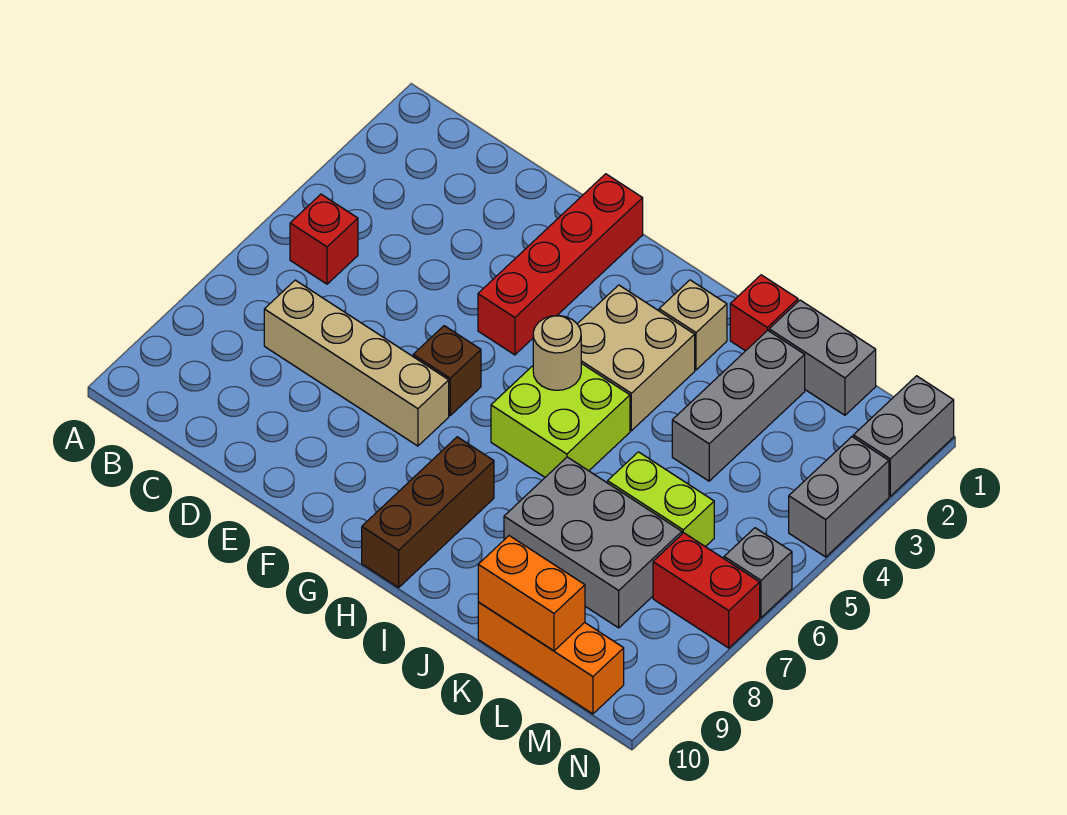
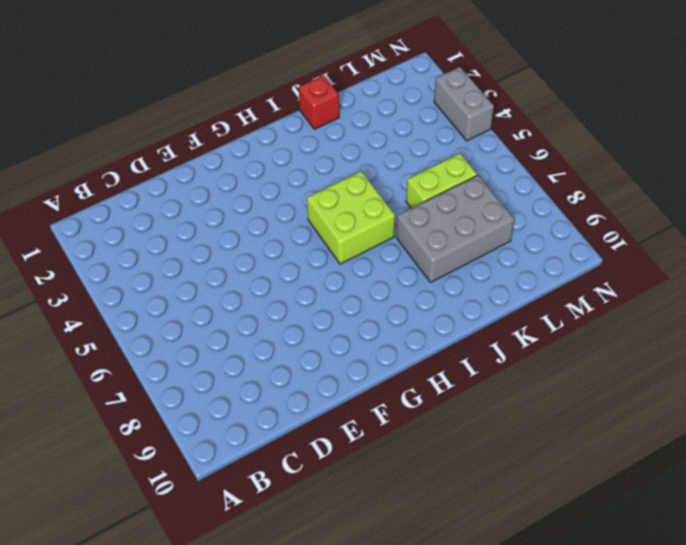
none -> red brick B5 level 1
none -> tan brick C7:F7 level 1
none -> red brick F1:F4 level 1

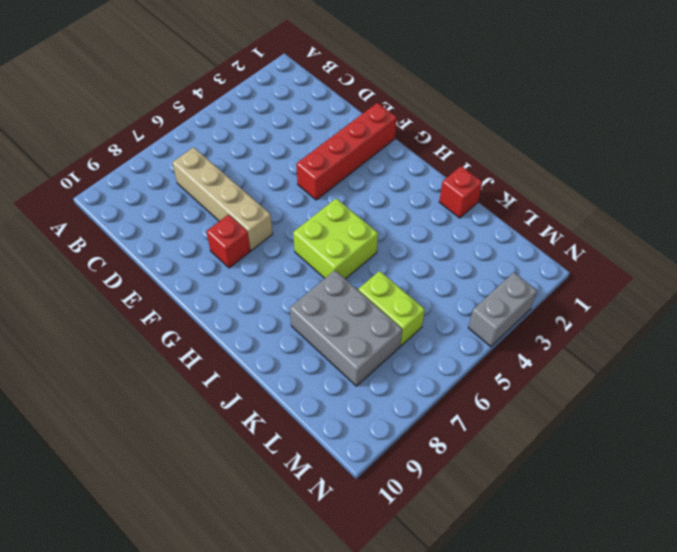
red brick F8 level 1 -> red brick B5 level 1
none -> brown brick F6 level 1
none -> tan brick H3:I4 level 1
none -> brown brick H8:H10 level 1

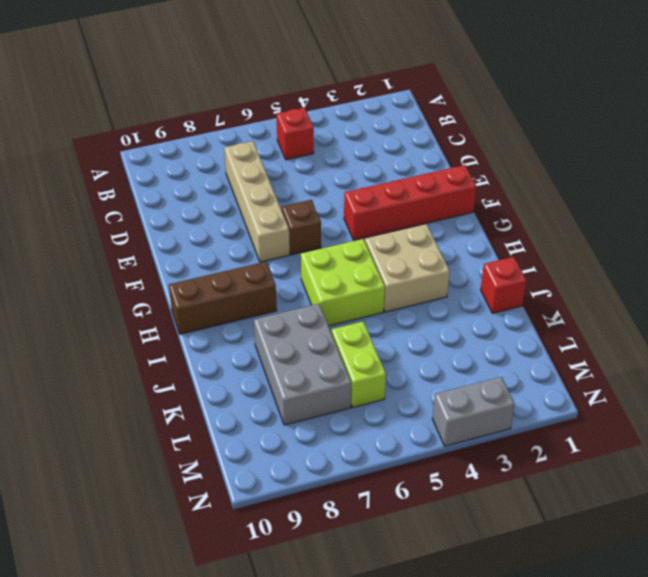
none -> tan brick I2 level 1
none -> grey brick K1:L1 level 1
none -> grey brick K2:K4 level 1

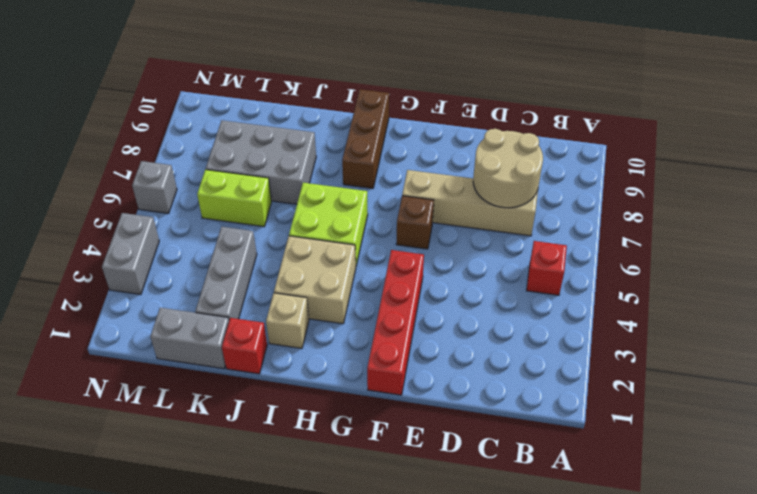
tan round brick C7:D8 level 2 -> none
none -> orange brick K10:M10 level 1
none -> red brick M7:N7 level 1
none -> grey brick N1:N2 level 1

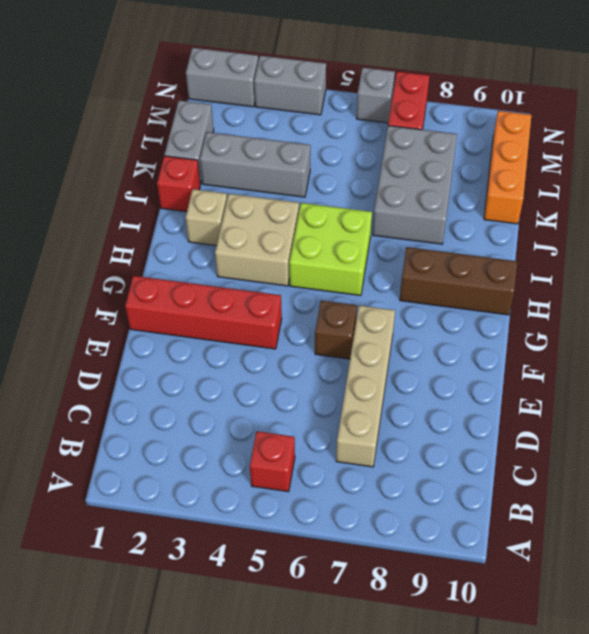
none -> lime brick K6:L6 level 1
none -> tan round brick H5 level 2
none -> orange brick K10:L10 level 2

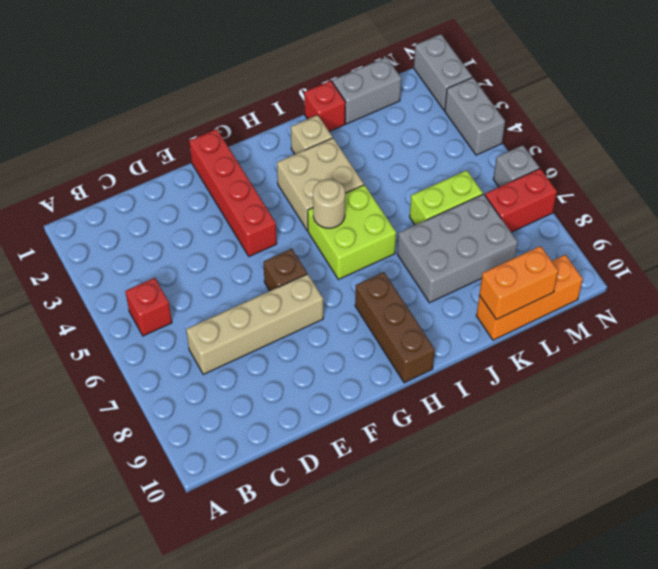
none -> grey brick K2:K4 level 1

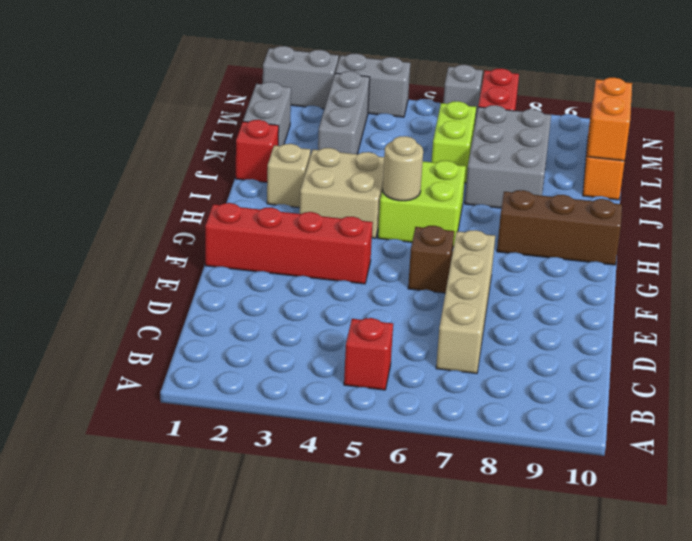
grey brick K3:M3 level 1 -> grey brick K2:K4 level 1

